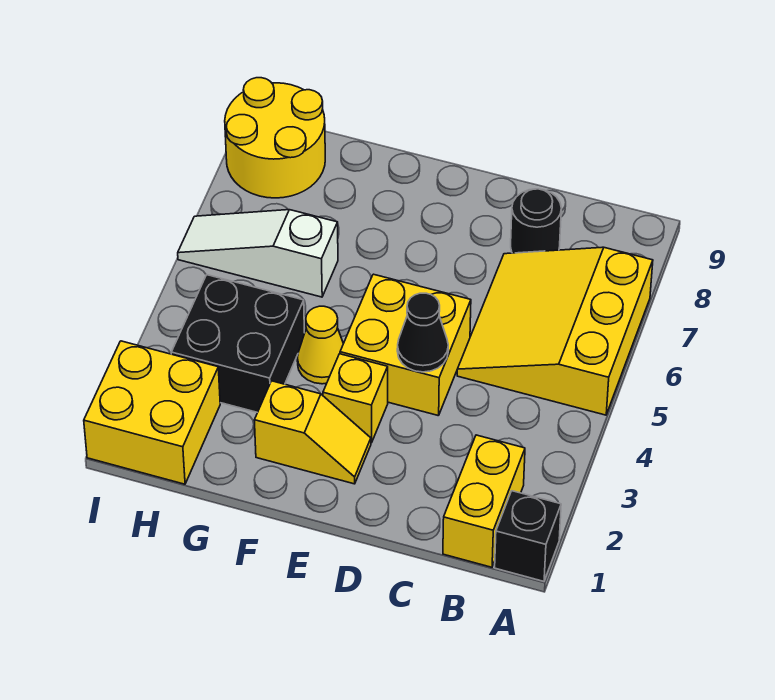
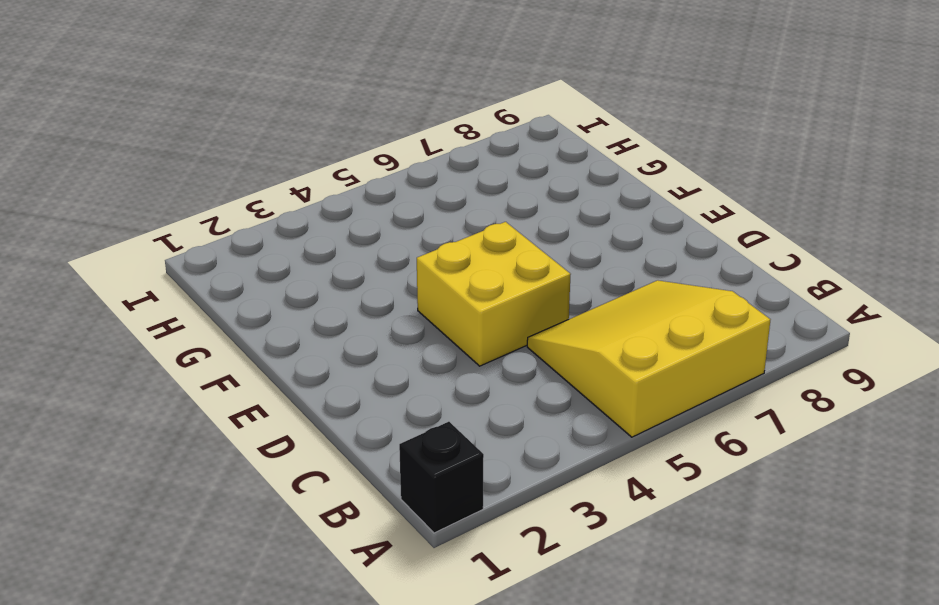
none -> yellow brick B1:B2 level 1
none -> black round brick C8 level 1
none -> yellow slope E2:F2 level 1 top F

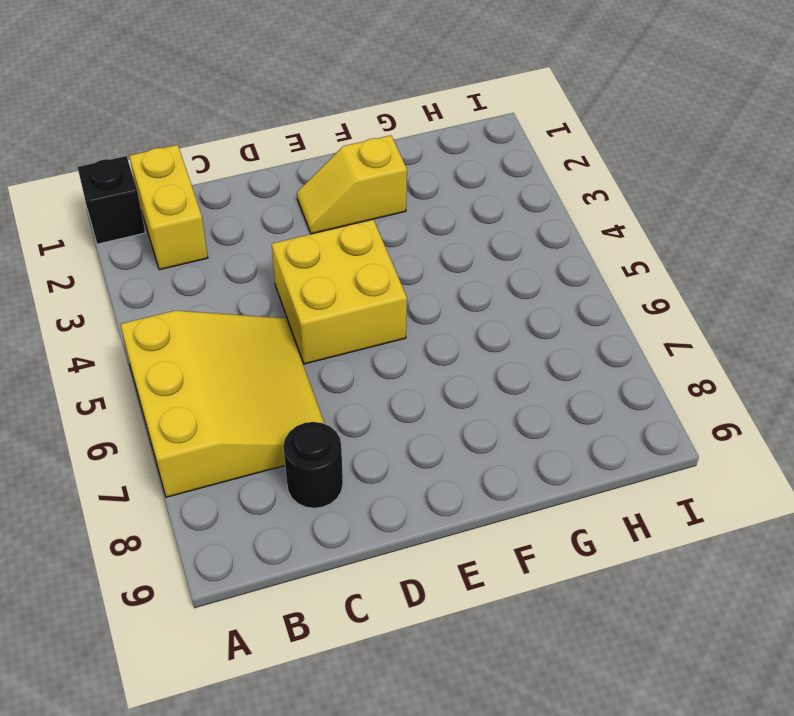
none -> yellow brick E3 level 1
none -> yellow cone F4 level 1
none -> black brick G3:H4 level 1

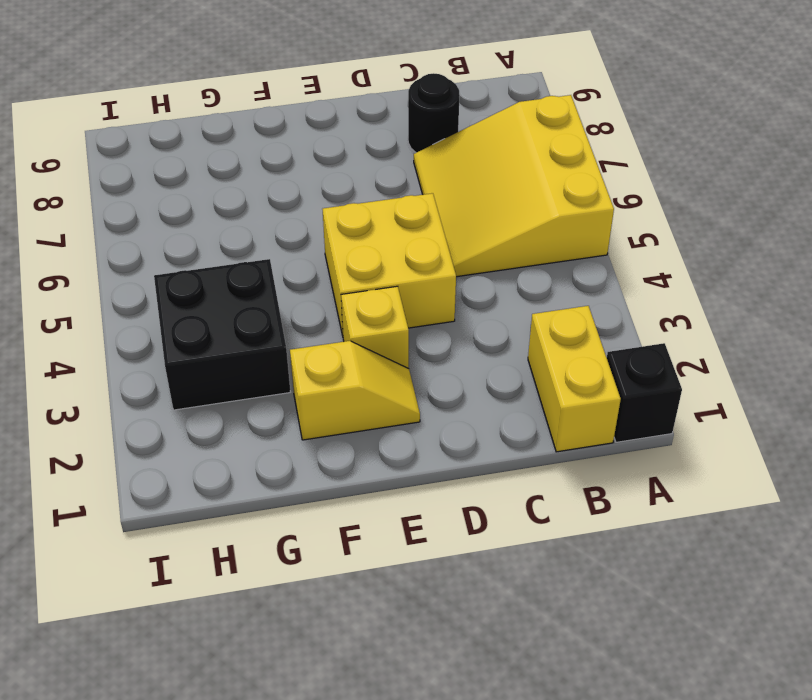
none -> yellow cone F4 level 1
none -> white slope G6:I6 level 1 top G
none -> yellow brick H1:I2 level 1

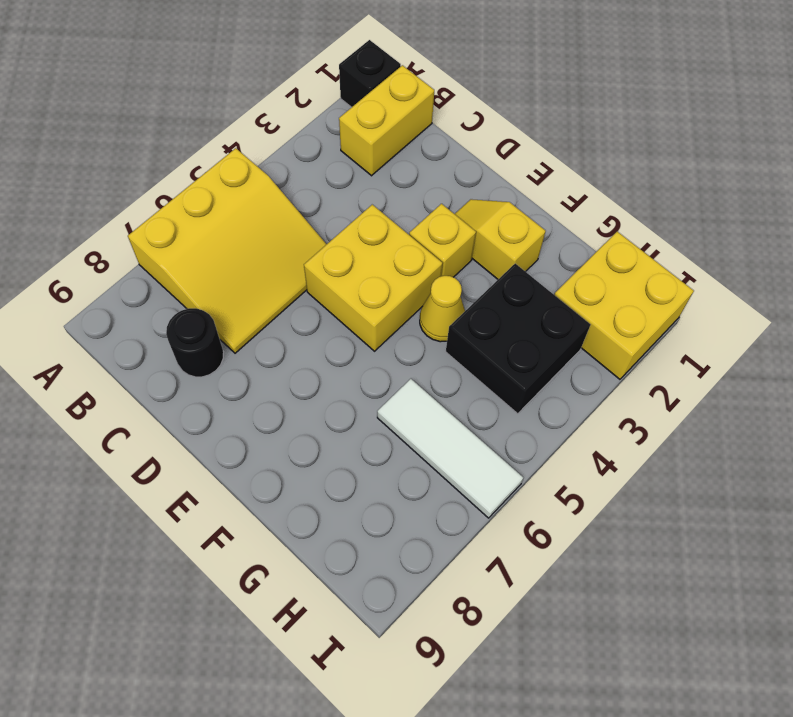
white tile G6:I6 level 1 -> white slope G6:I6 level 1 top G
none -> yellow round brick H8:I9 level 1
none -> black cone D4 level 2

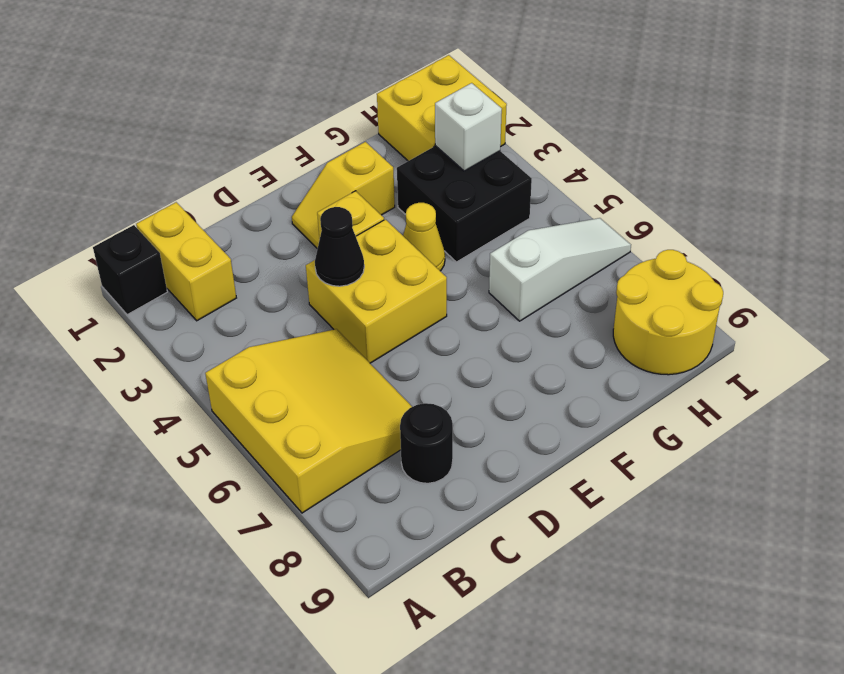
white brick H3 level 2 -> none

